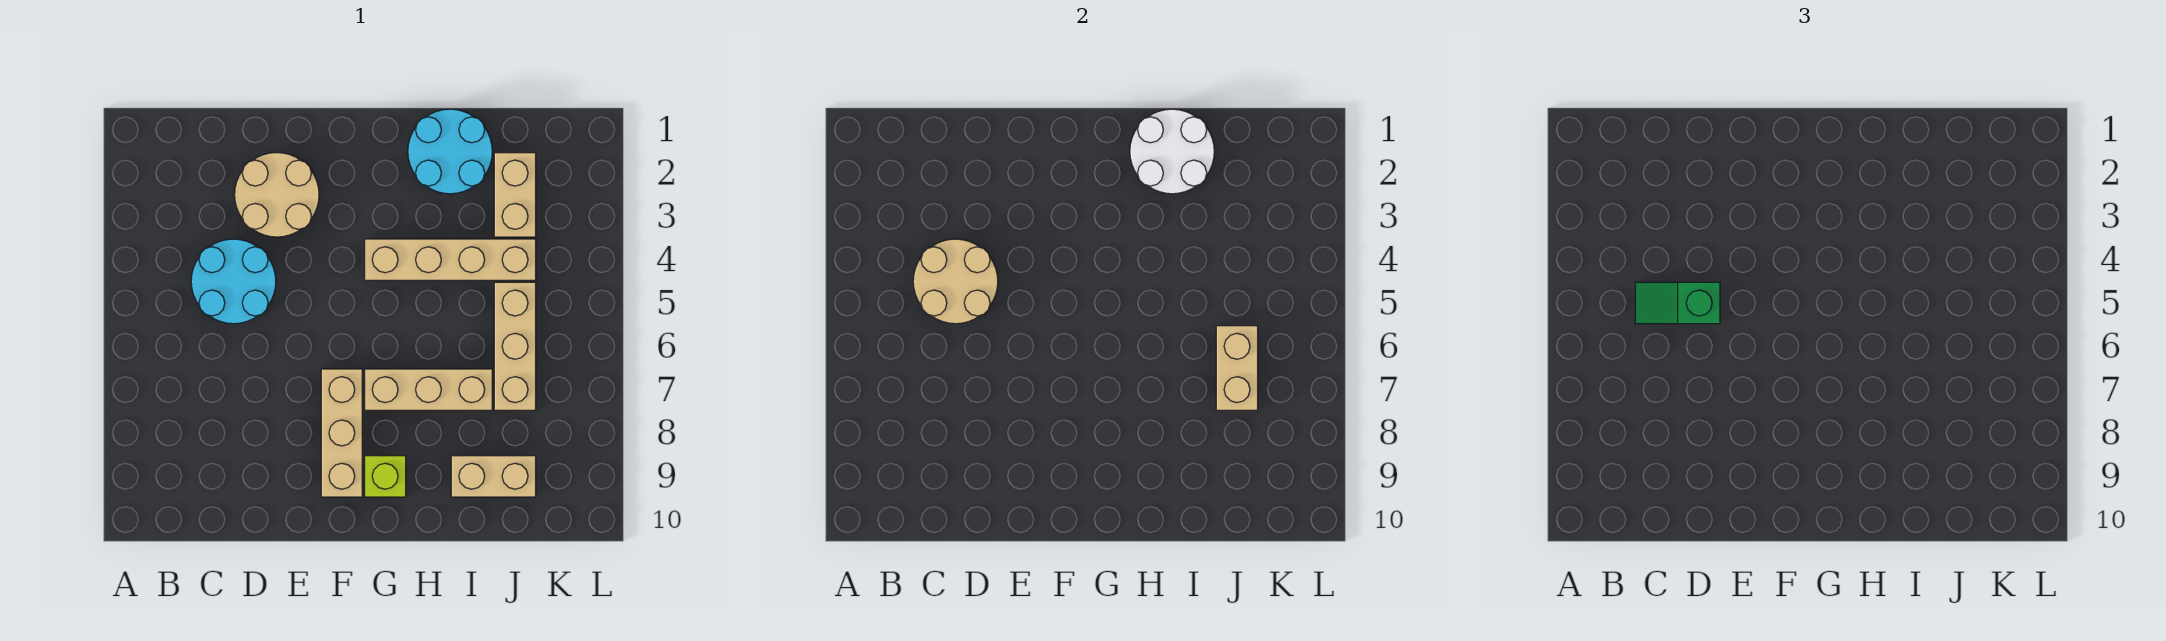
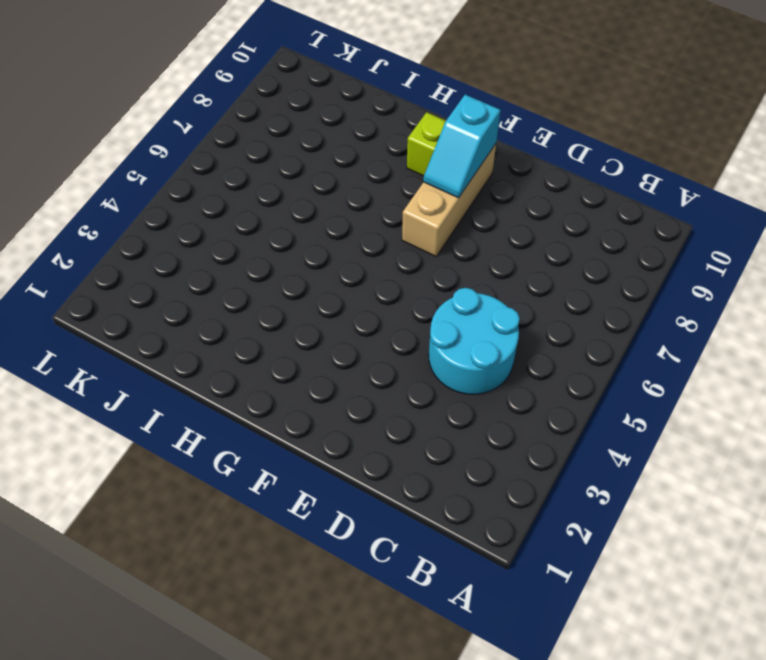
cyan slope F8:F9 level 2 top 9 -> none
none -> tan round brick D2:E3 level 1
none -> tan brick G4:J4 level 1
none -> tan brick G7:I7 level 1

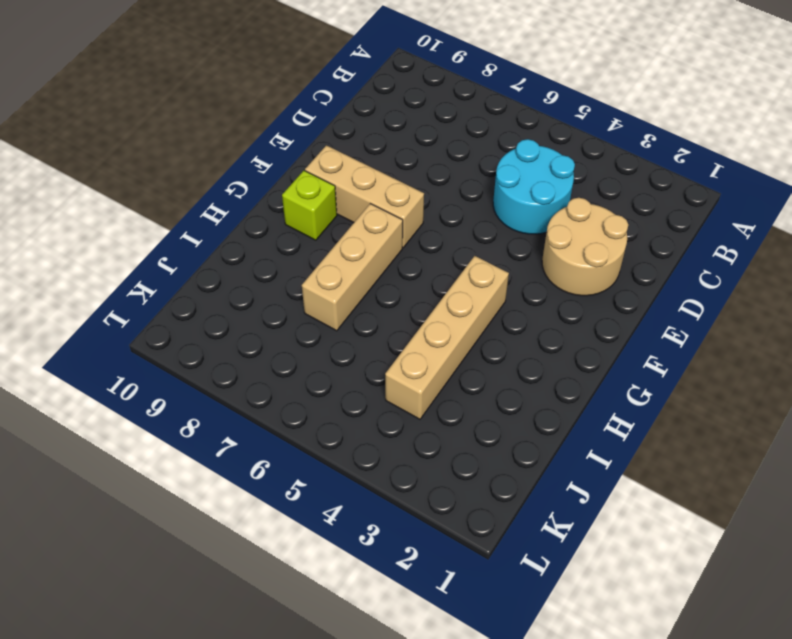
none -> cyan round brick H1:I2 level 1
none -> tan brick I9:J9 level 1
none -> tan brick J2:J3 level 1

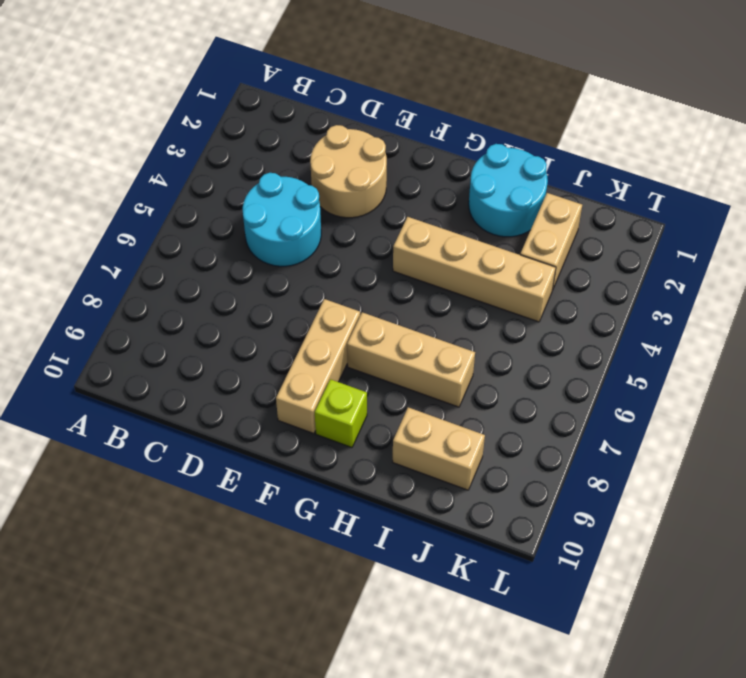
none -> tan brick J5:J7 level 1
none -> tan round brick C4:D5 level 2
none -> white round brick H1:I2 level 2

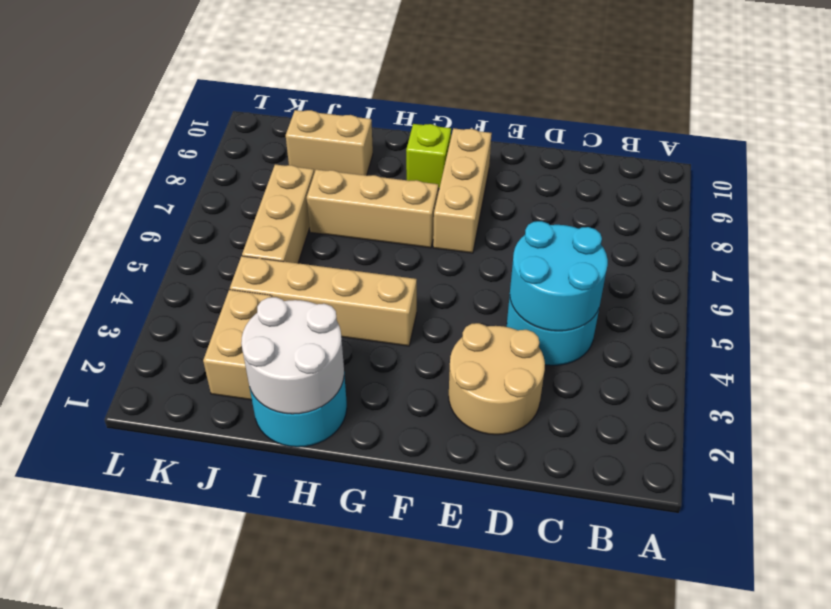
cyan round brick C4:D5 level 2 -> tan round brick C4:D5 level 2
none -> tan brick J6:J7 level 2
none -> green slope C5:D5 level 3 top D

